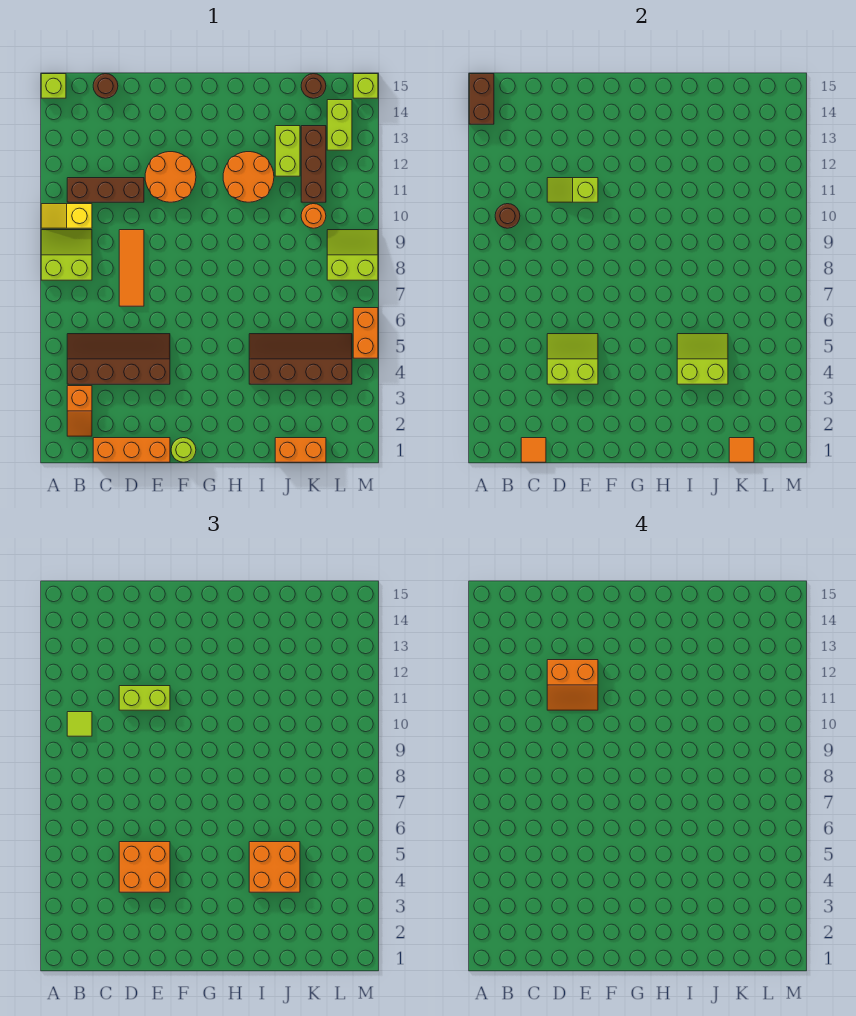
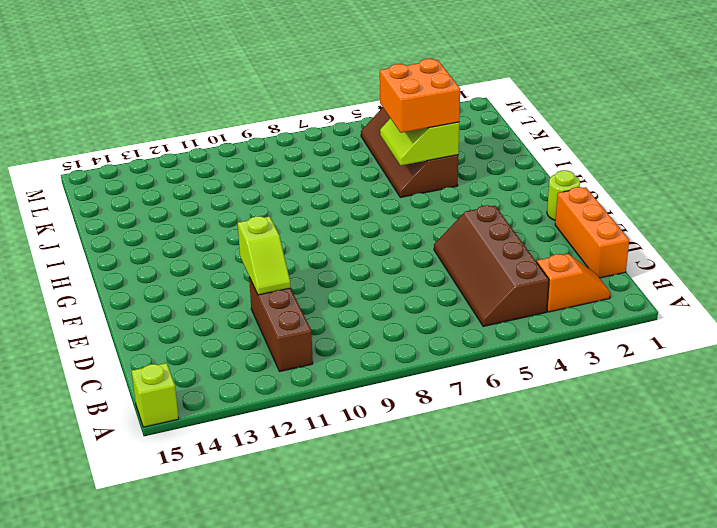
none -> lime slope A8:B9 level 1 top 8
none -> yellow slope A10:B10 level 1 top B
none -> brown round brick C15 level 1
none -> orange tile D7:D9 level 1

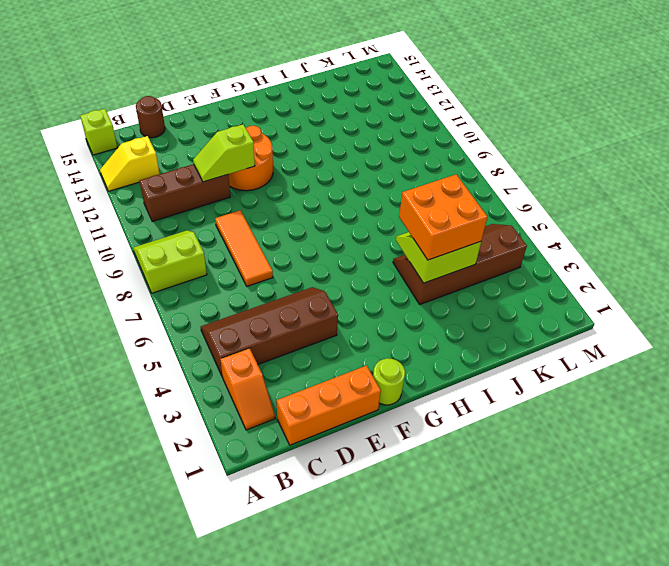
yellow slope A13:B13 level 1 top B -> yellow slope A10:B10 level 1 top B
none -> orange round brick H11:I12 level 1
none -> orange brick J1:K1 level 1
none -> lime brick J12:J13 level 1
none -> orange round brick K10 level 1

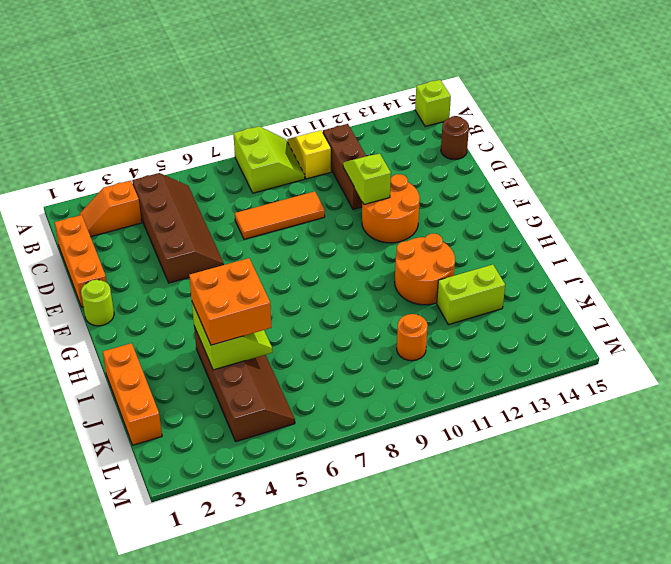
orange brick I1:K1 level 1 -> orange brick J1:K1 level 1
none -> brown brick K11:K13 level 1
none -> brown round brick K15 level 1
none -> lime slope L8:M9 level 1 top 8
none -> lime brick L13:L14 level 1

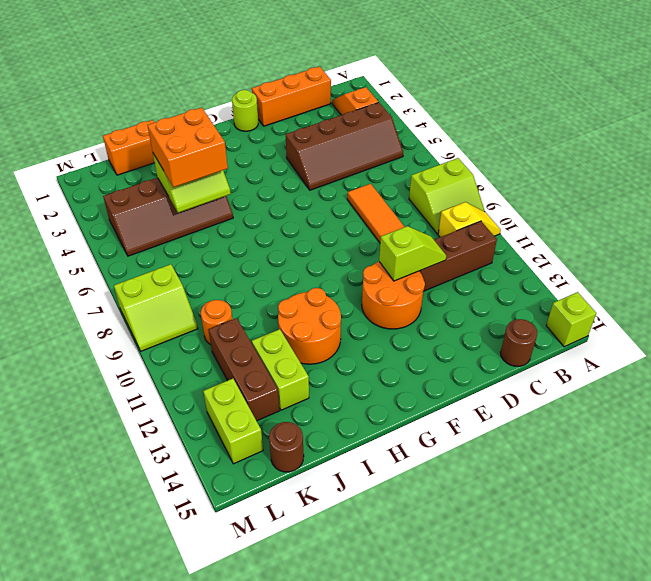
none -> orange brick M5:M6 level 1
none -> lime brick M15 level 1
none -> brown brick A14:A15 level 2
none -> brown round brick B10 level 2

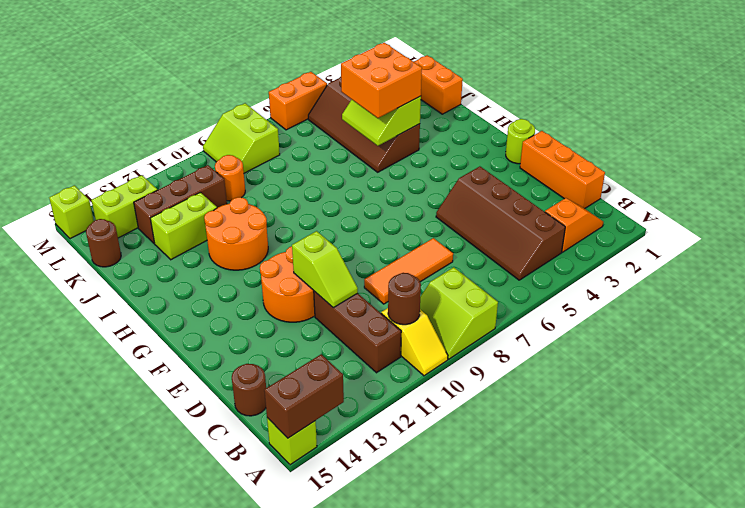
none -> orange tile C1 level 2
none -> lime slope D4:E5 level 2 top 4
none -> orange tile K1 level 2
none -> lime tile B10 level 3

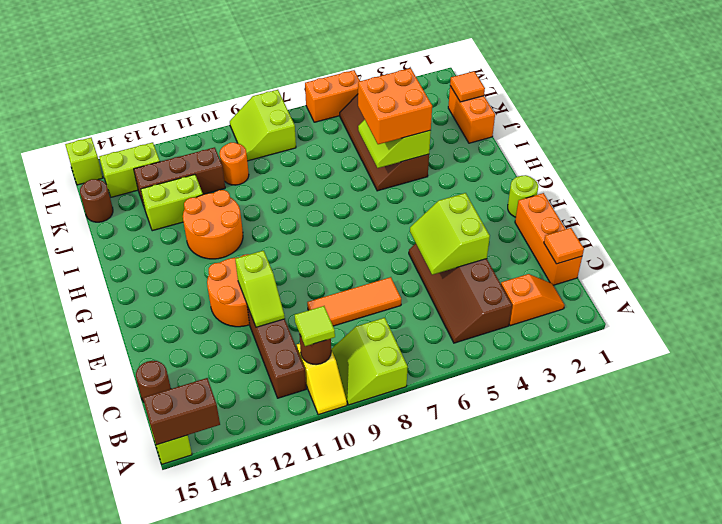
none -> orange brick D4:E5 level 3
none -> lime brick D11:E11 level 3
none -> orange slope D11:E12 level 4 top 12

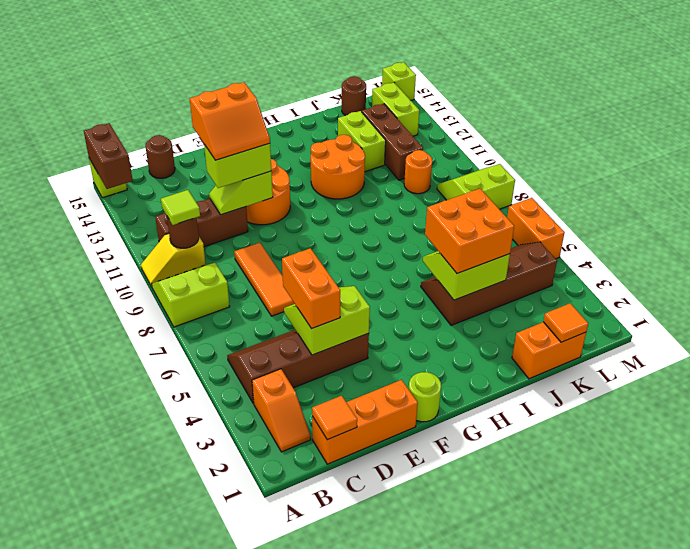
orange brick D4:D5 level 3 -> orange brick D4:E5 level 3

